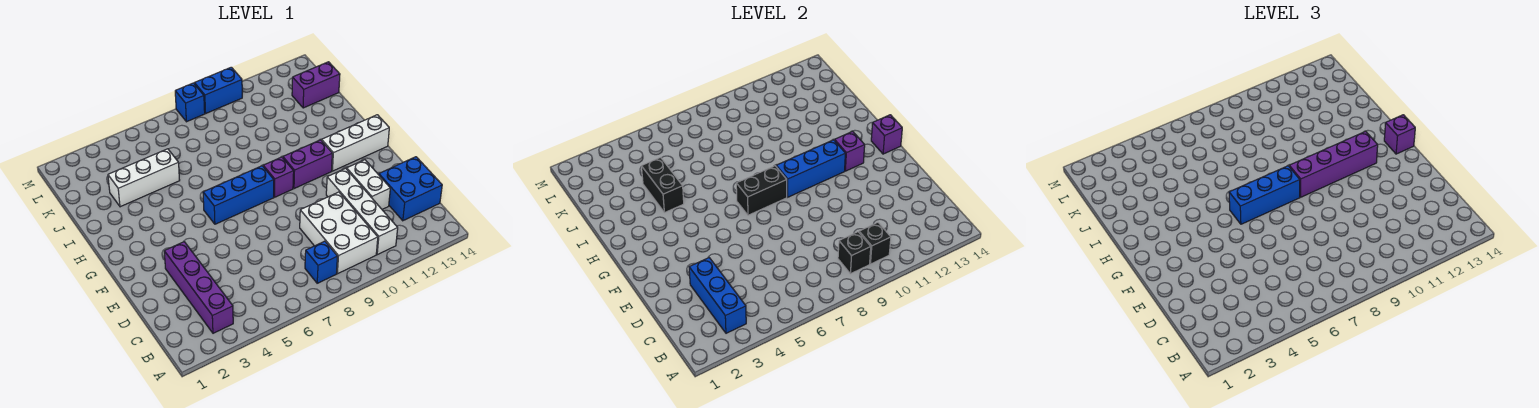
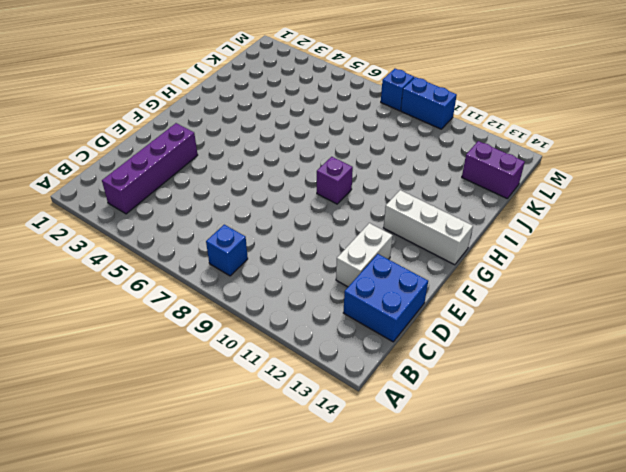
none -> white brick B9:D10 level 1
none -> white brick B11:E11 level 1
none -> blue brick G6:G8 level 1

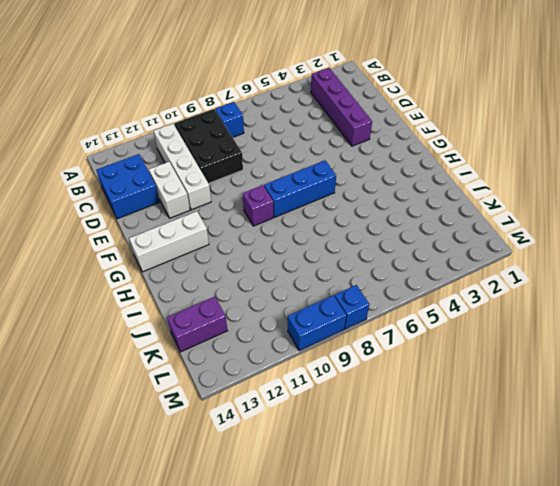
black brick B9:D10 level 1 -> white brick B9:D10 level 1
none -> purple brick G10:G11 level 1
none -> white brick J3:J5 level 1
none -> blue brick B3:D3 level 2

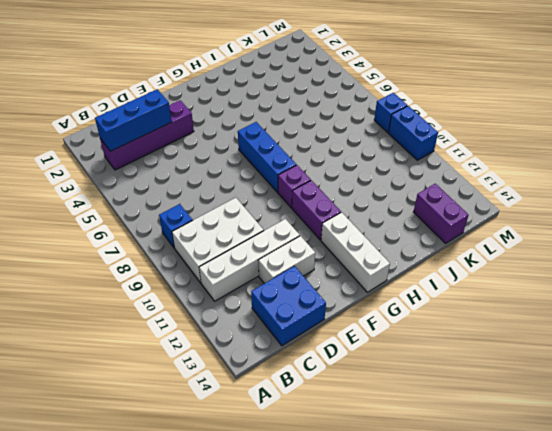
none -> white brick J3:J5 level 1
none -> black brick B9 level 2
none -> black brick B10 level 2

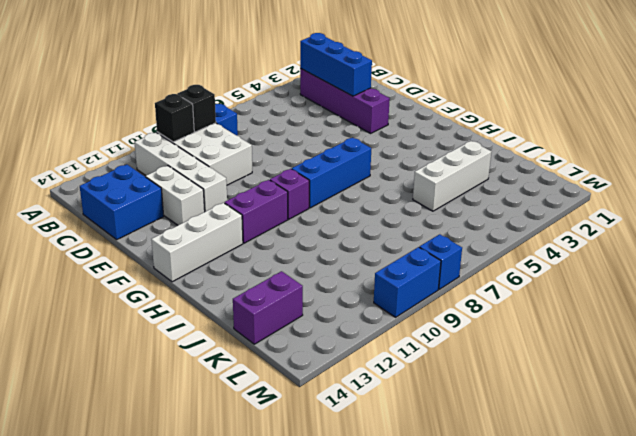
none -> black brick G7:G8 level 2
none -> blue brick G9:G11 level 2
none -> purple brick G12 level 2

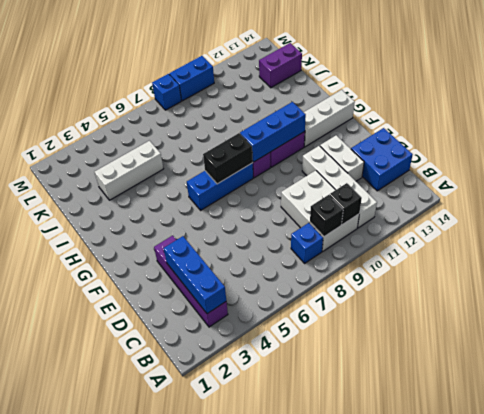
none -> purple brick G12 level 2
none -> purple brick G14 level 2
none -> black brick I4:J4 level 2

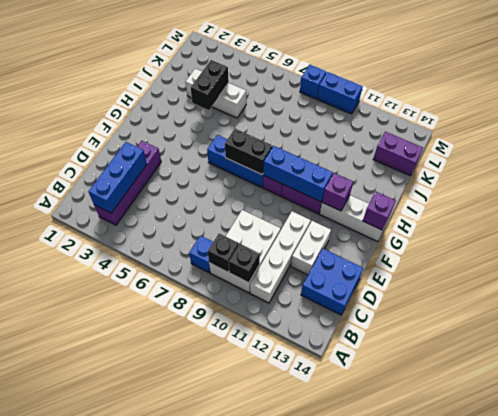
none -> blue brick G6:G8 level 3
none -> purple brick G9:G12 level 3
none -> purple brick G14 level 3

